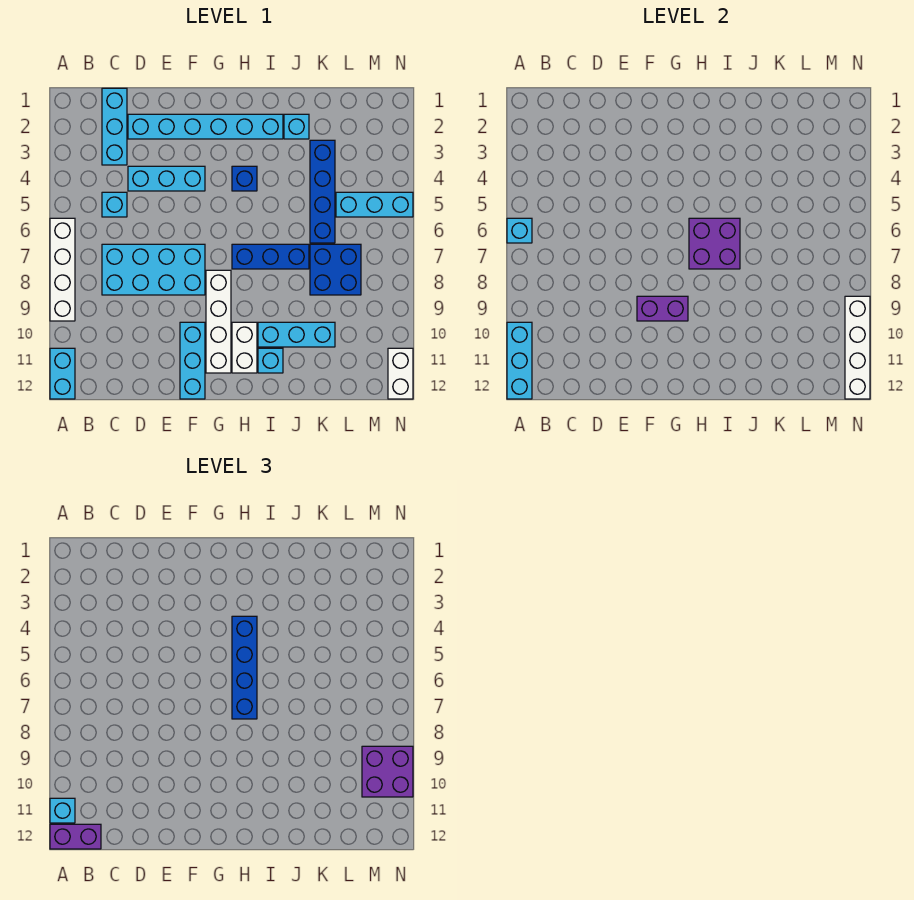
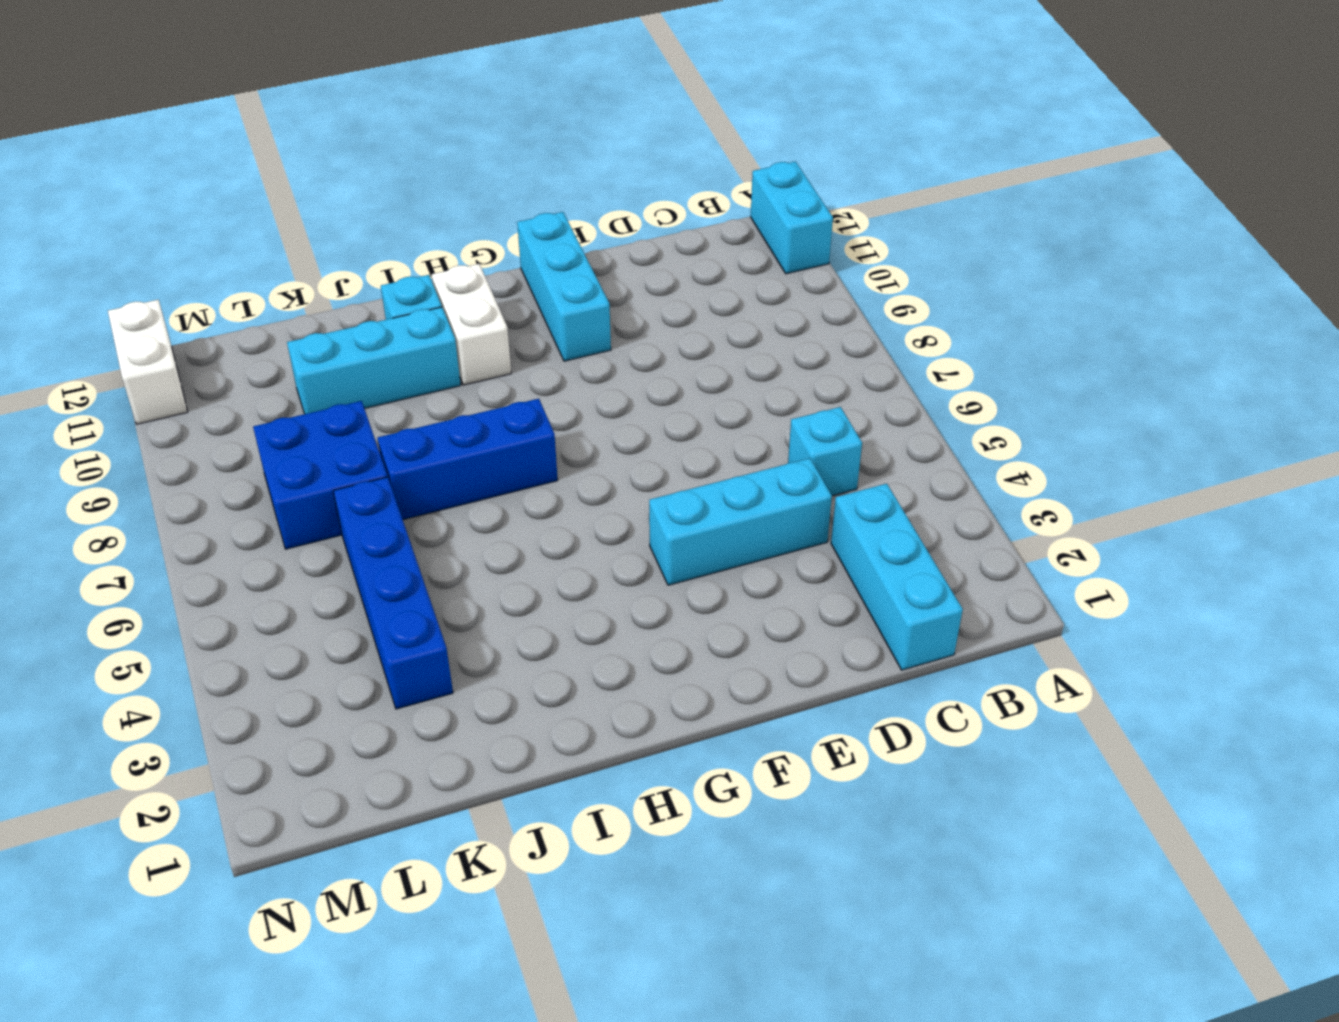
none -> white brick A6:A9 level 1
none -> cyan brick C7:F8 level 1
none -> cyan brick D2:I2 level 1

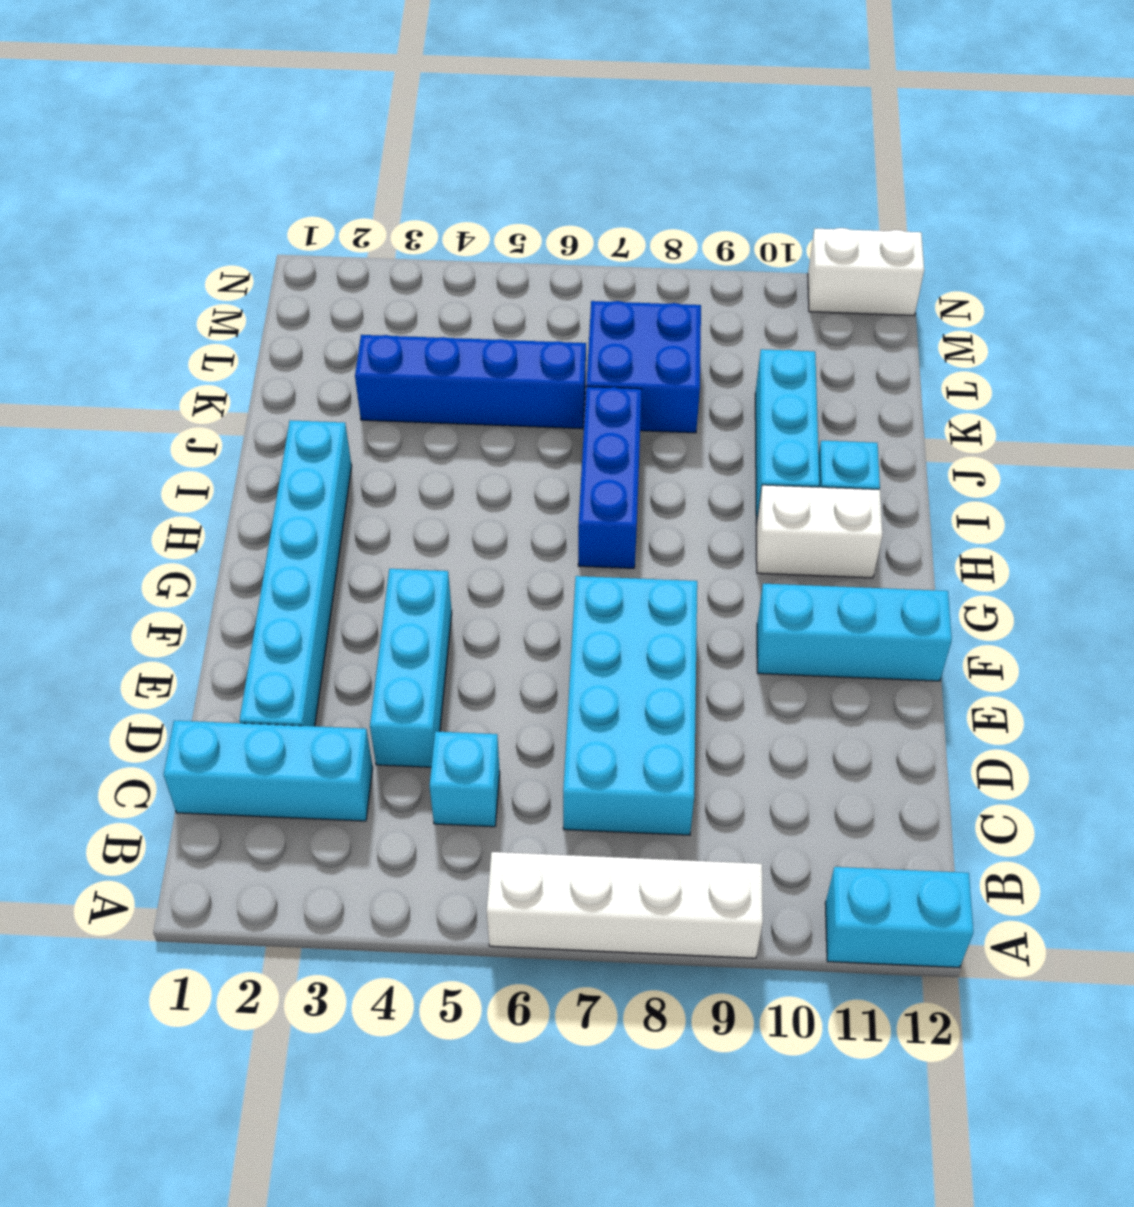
none -> white brick G8:G11 level 1
none -> blue brick H4 level 1
none -> cyan brick J2 level 1

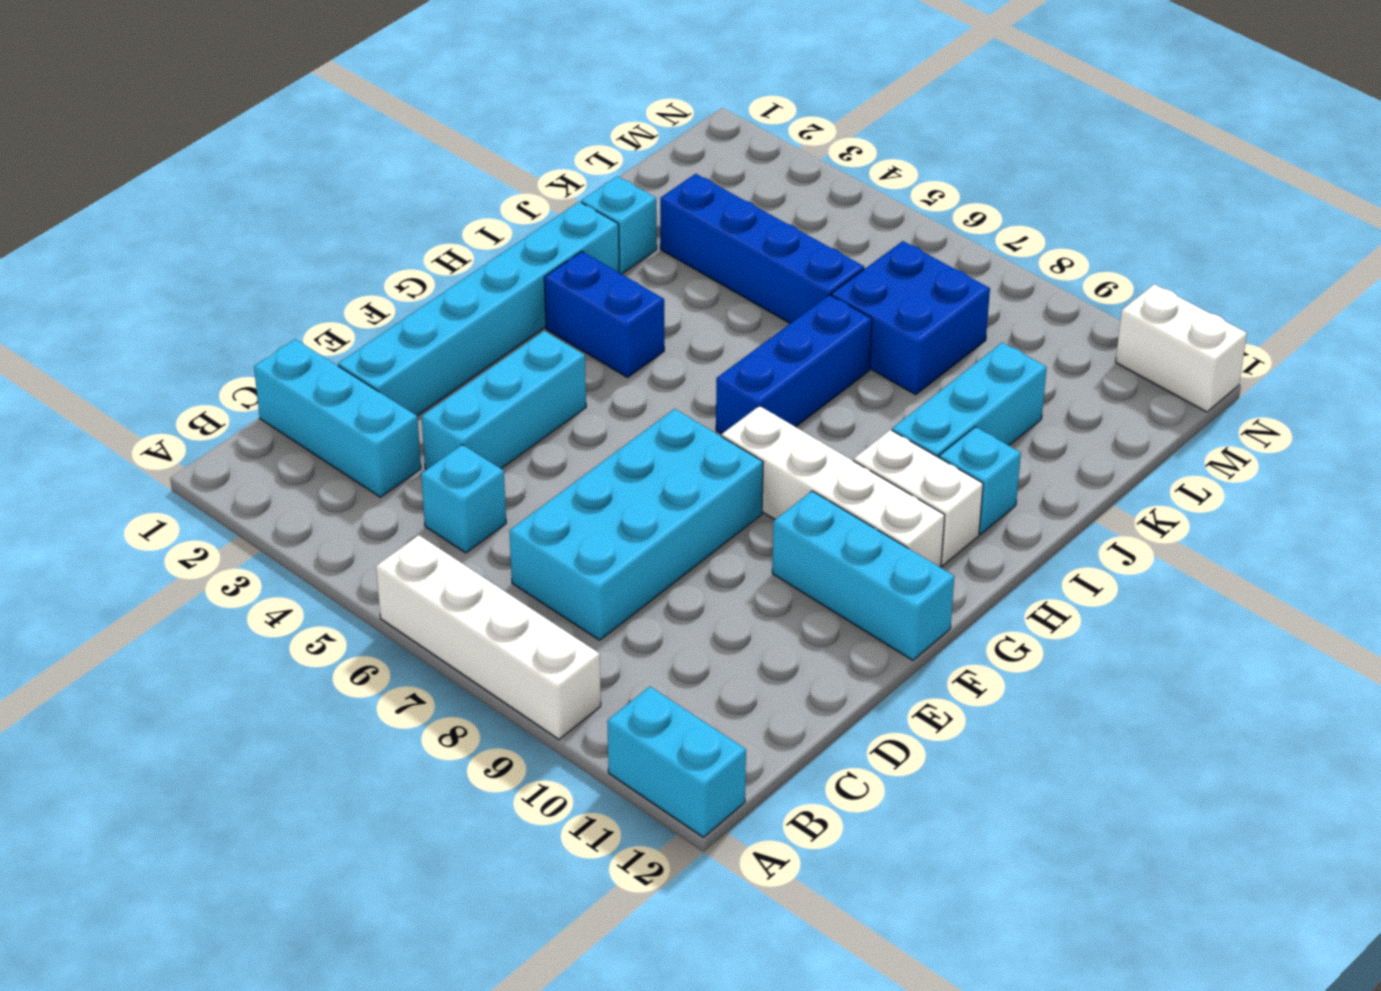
blue brick H3:H4 level 1 -> blue brick H4 level 1
none -> cyan brick L5:N5 level 1
none -> cyan brick A6 level 2
none -> cyan brick A10:A12 level 2

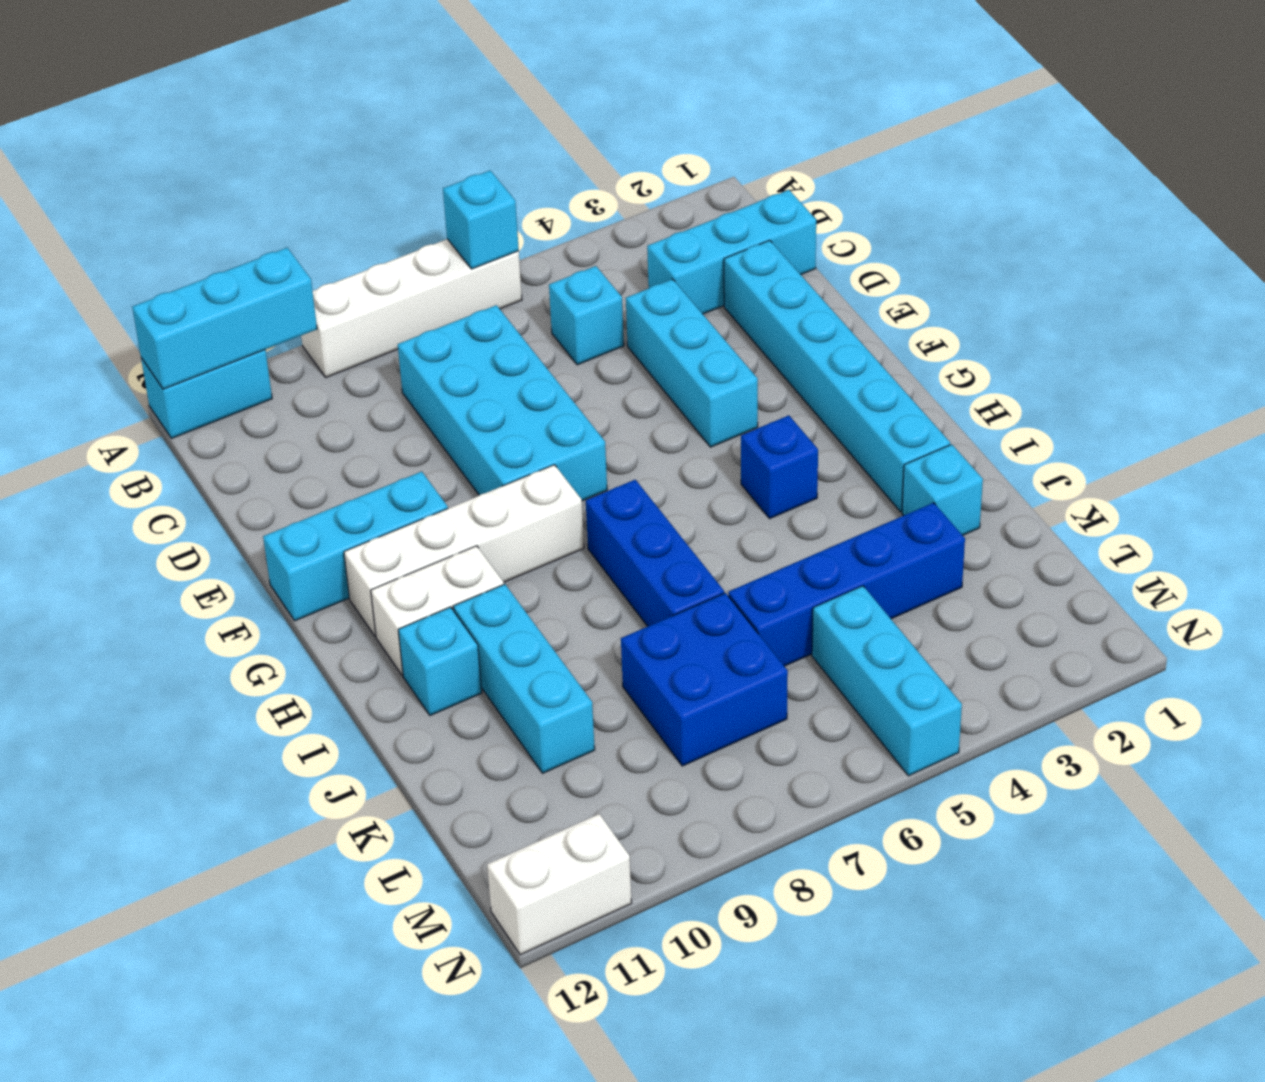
none -> purple brick F9:G9 level 2
none -> purple brick H6:I7 level 2
none -> white brick N9:N12 level 2

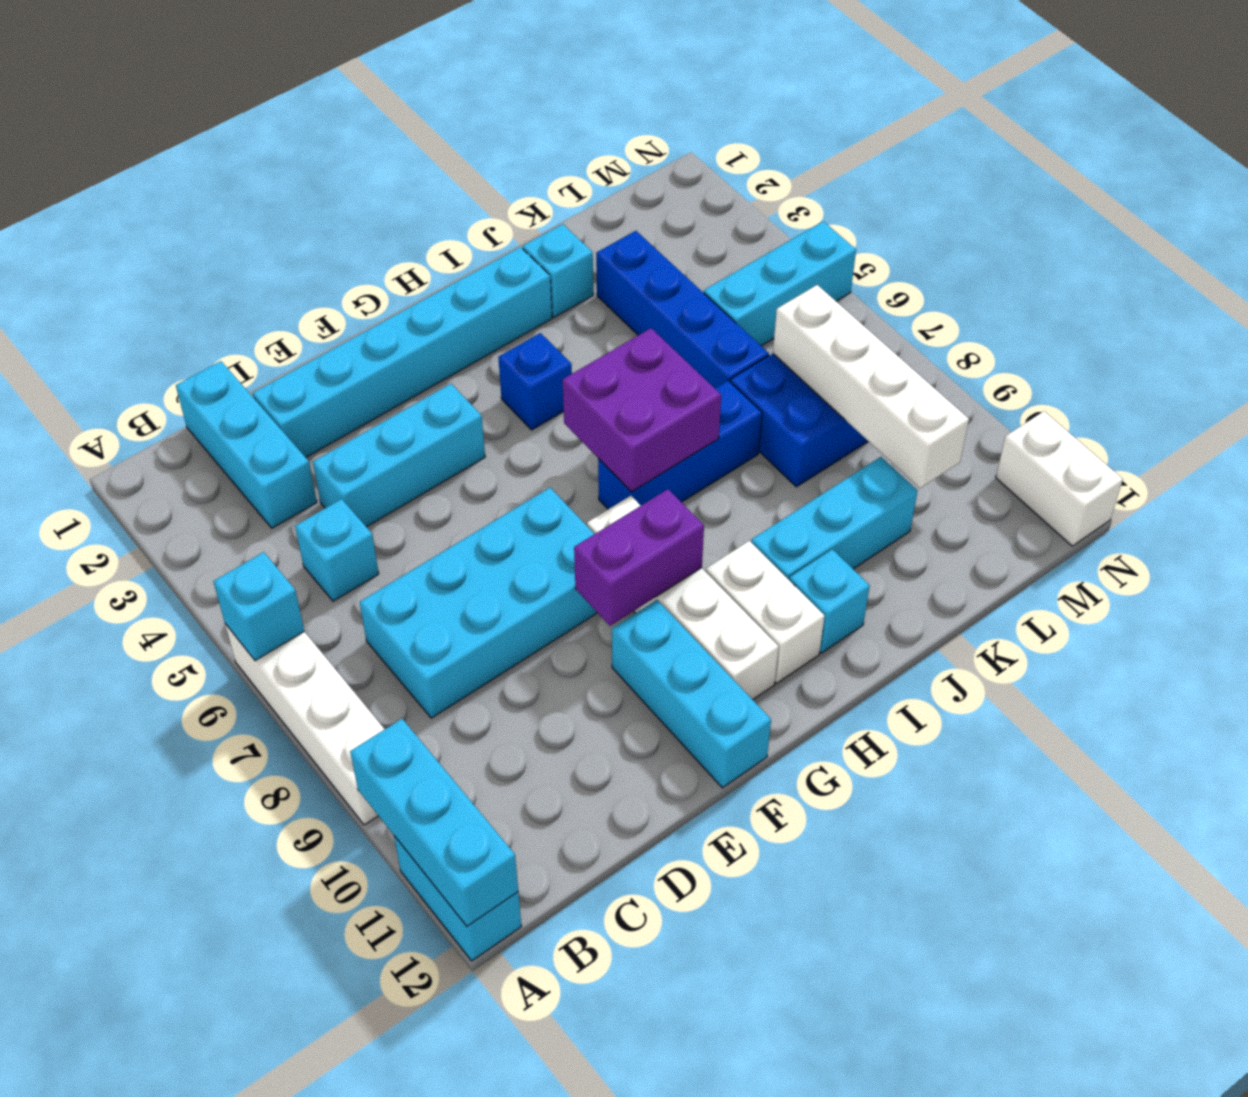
white brick L7:L10 level 2 -> white brick N9:N12 level 2
none -> cyan brick A11 level 3
none -> purple brick A12:B12 level 3
none -> blue brick H4:H7 level 3

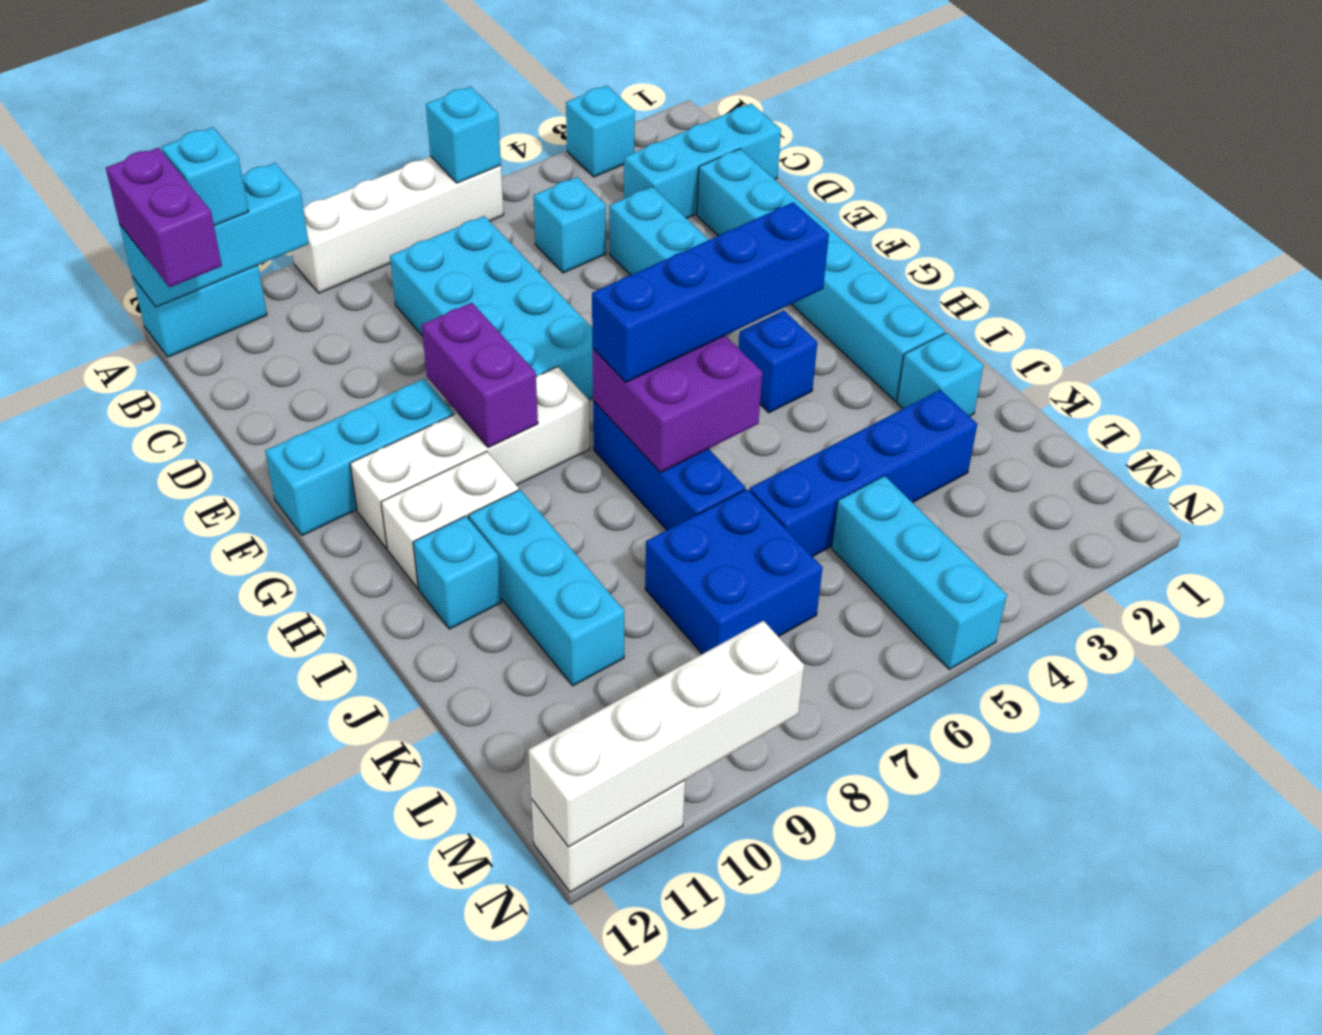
cyan brick A3 level 1 -> none
none -> purple brick M9:N10 level 3

